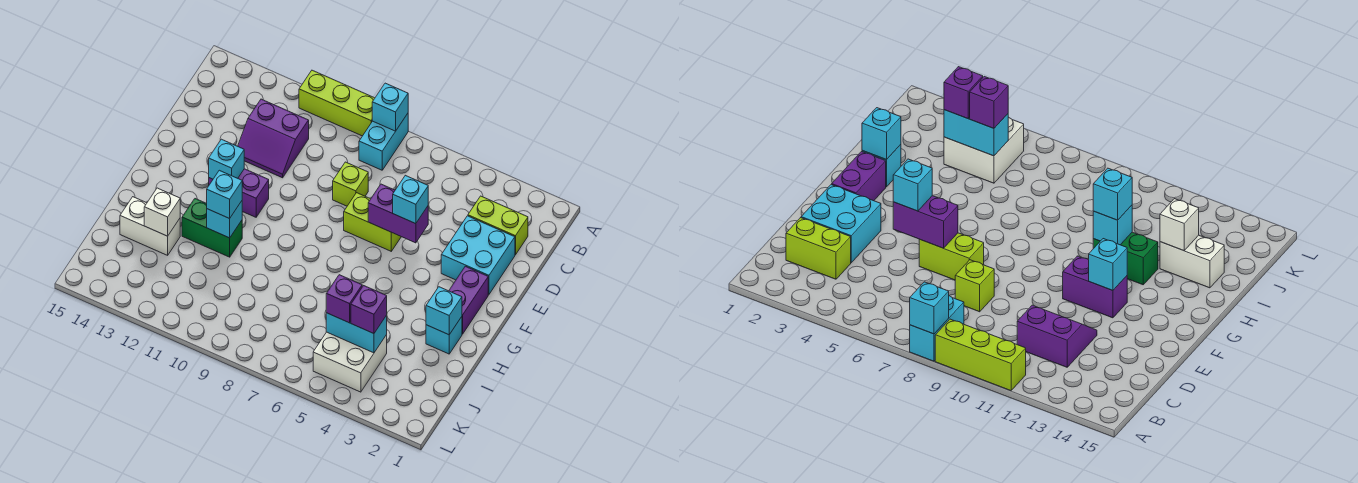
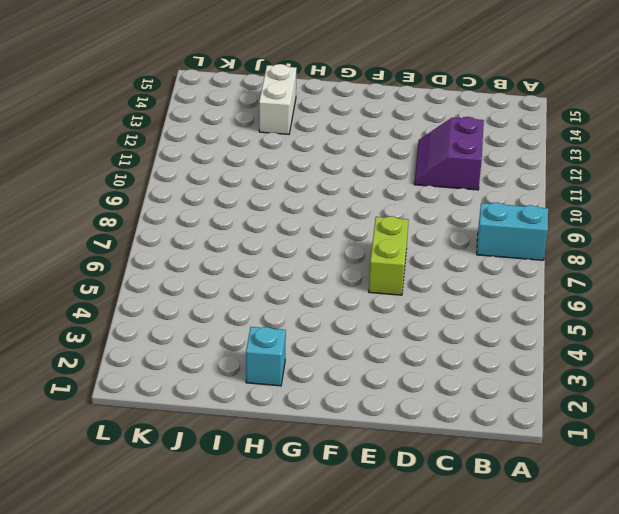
none -> lime brick A9:A11 level 1
none -> lime brick C2:C3 level 1
none -> cyan brick D2:E3 level 1

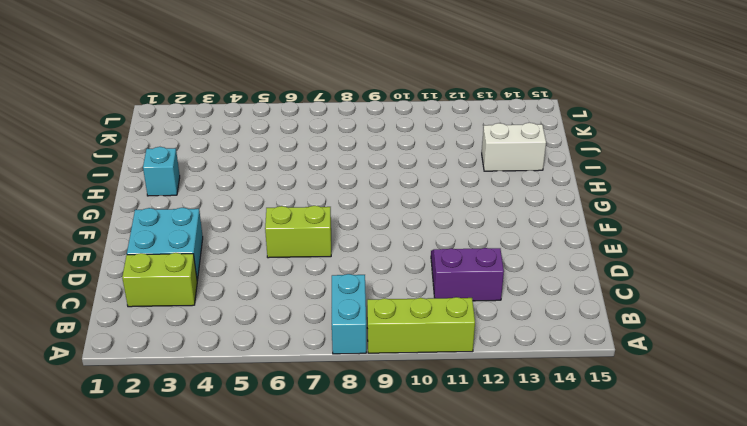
none -> lime brick D8 level 1
none -> purple brick F2:G2 level 1
none -> purple brick F11:F12 level 1

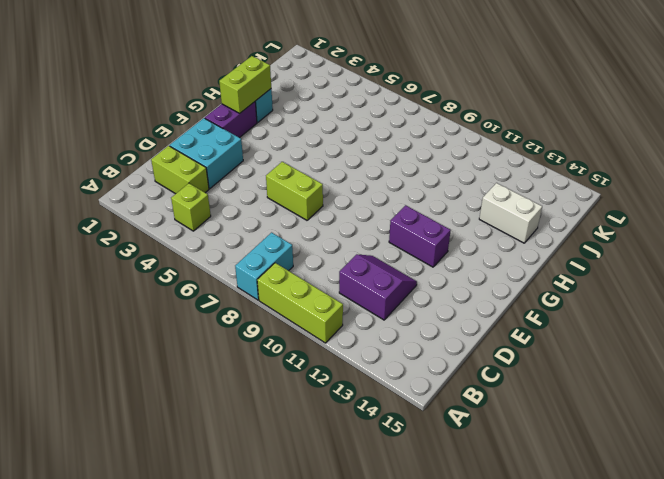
lime brick B4 level 1 -> lime brick D8 level 1
lime brick G2:H2 level 2 -> cyan brick H2 level 2
none -> green brick H11:H12 level 1
none -> white brick J4:K5 level 1
none -> cyan brick A8 level 2

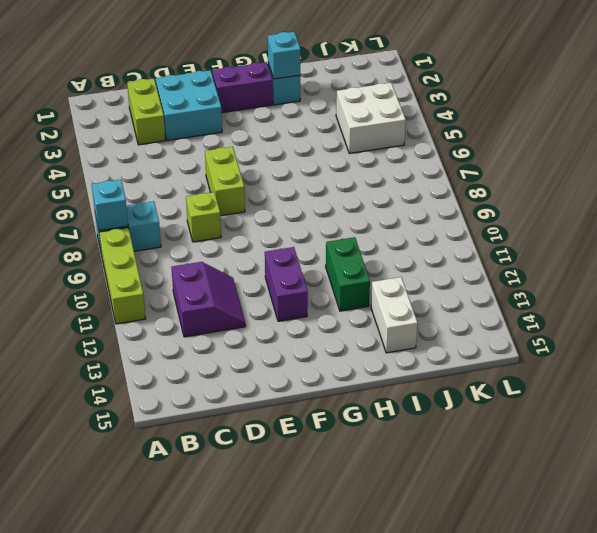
none -> purple brick E5:E6 level 2
none -> cyan brick F12 level 2
none -> cyan brick H11 level 2

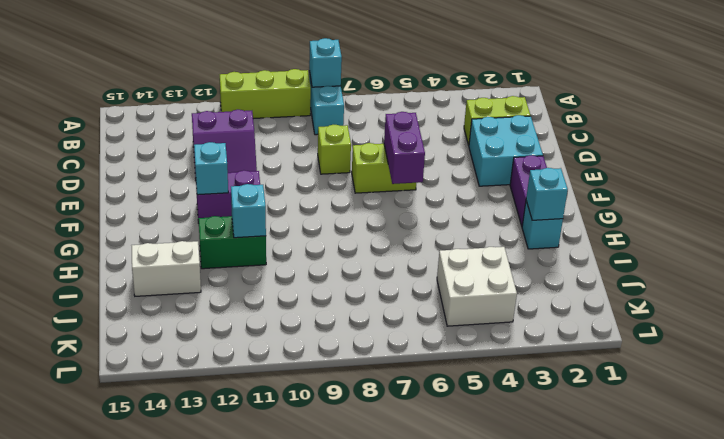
purple brick E6:F6 level 2 -> purple brick E5:E6 level 2
none -> white brick I13 level 2
none -> cyan brick J4:J5 level 2
none -> cyan brick E5 level 3

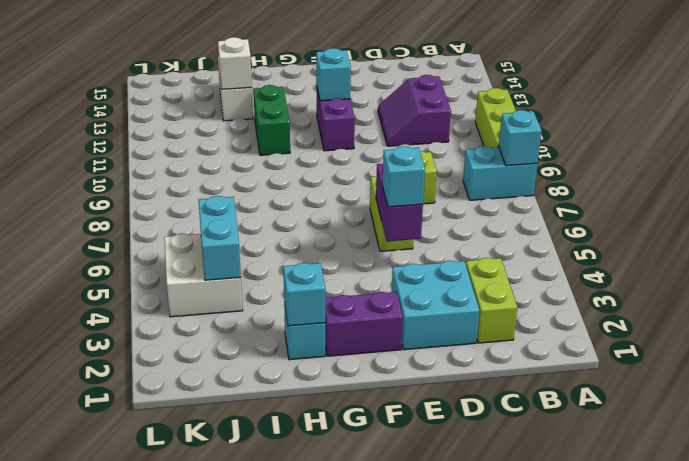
none -> cyan brick H11 level 2
none -> cyan brick H11 level 3
none -> purple brick J4 level 3

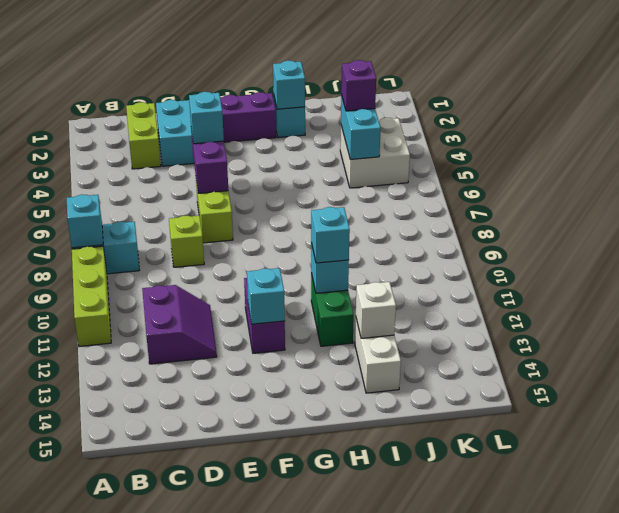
none -> purple brick J5 level 3

